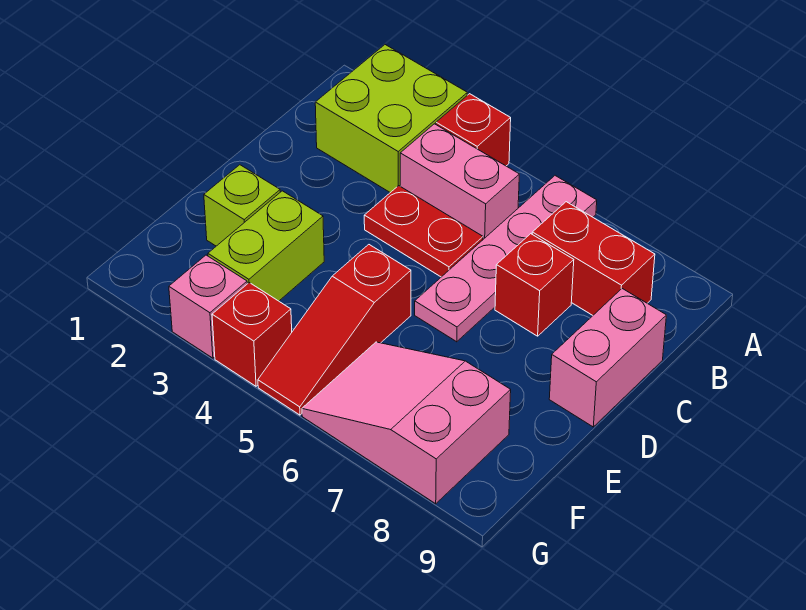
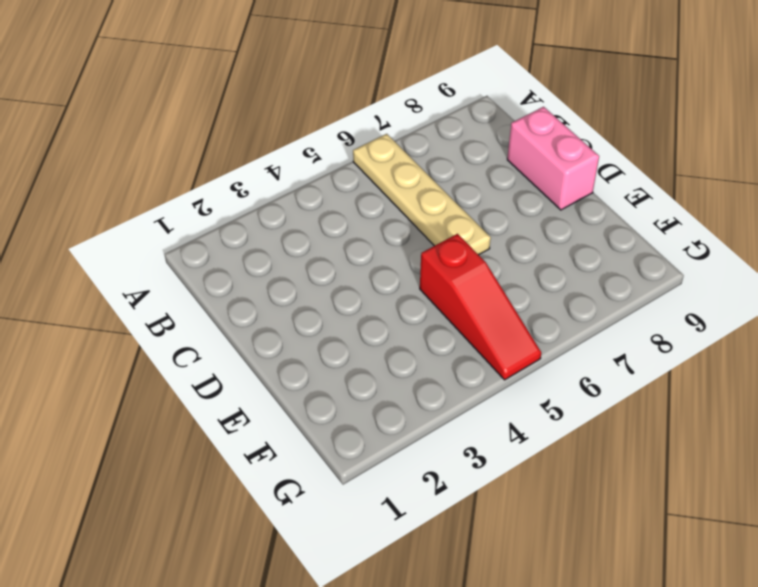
tan plate A6:D6 level 1 -> pink plate A6:D6 level 1
none -> lime brick A2:B3 level 1
none -> red brick A4 level 1
none -> pink brick B4:B5 level 1

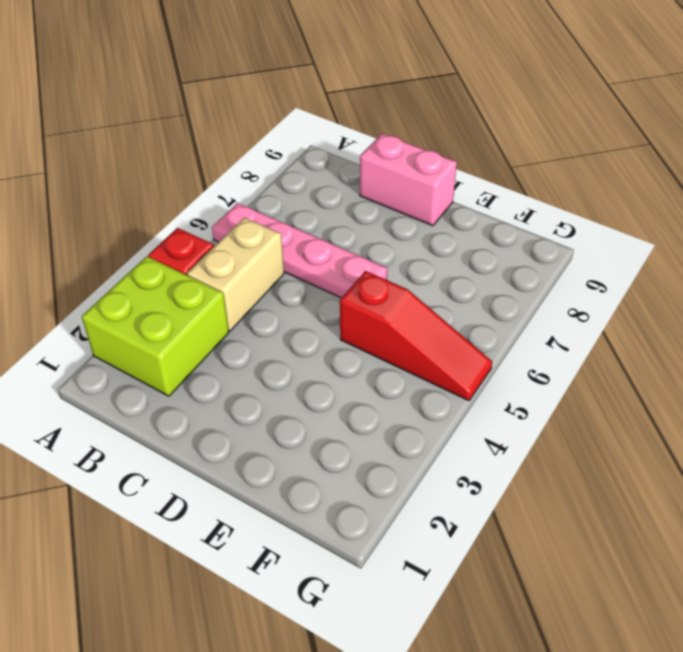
tan brick B4:B5 level 1 -> pink brick B4:B5 level 1
none -> red brick B7:B8 level 1
none -> red plate C4:C5 level 1
none -> red brick C7 level 1

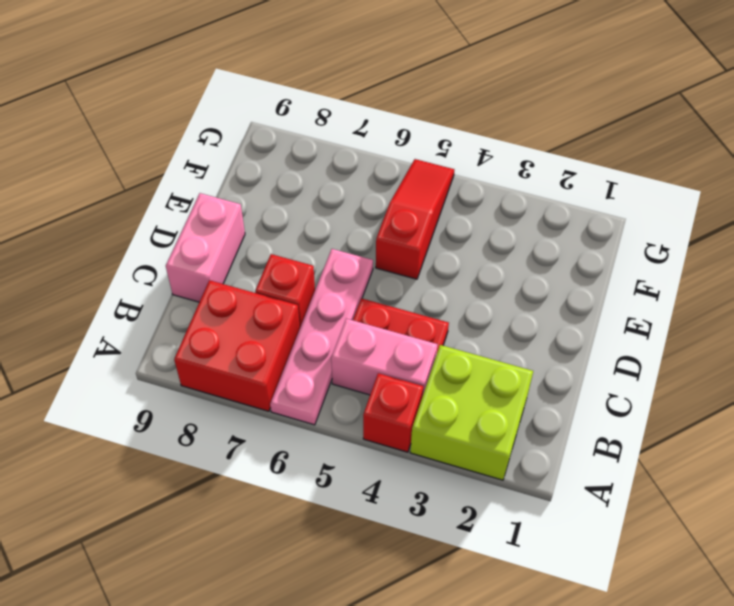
red brick A7:B8 level 1 -> red brick B7:B8 level 1
none -> lime brick E2 level 1
none -> lime brick E3:F3 level 1
none -> pink slope F6:G8 level 1 top 8

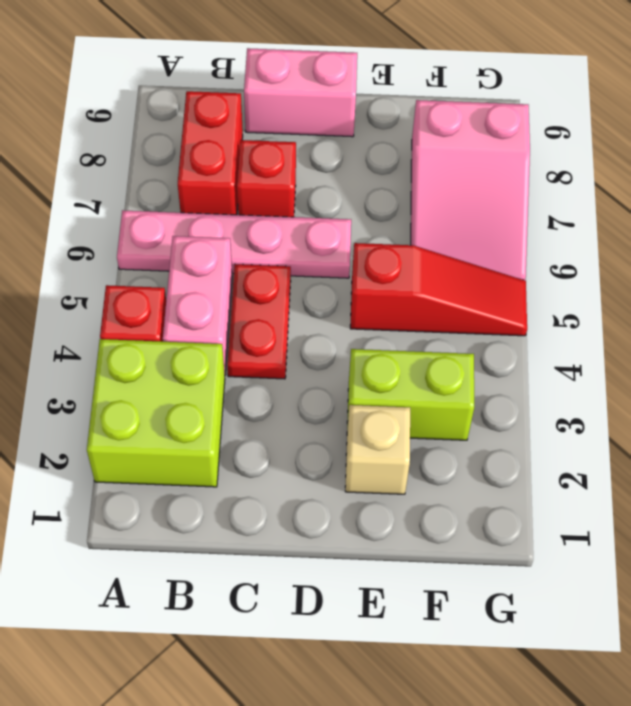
tan brick E2 level 1 -> lime brick E2 level 1
none -> pink brick G3 level 1
none -> red brick G4 level 1

